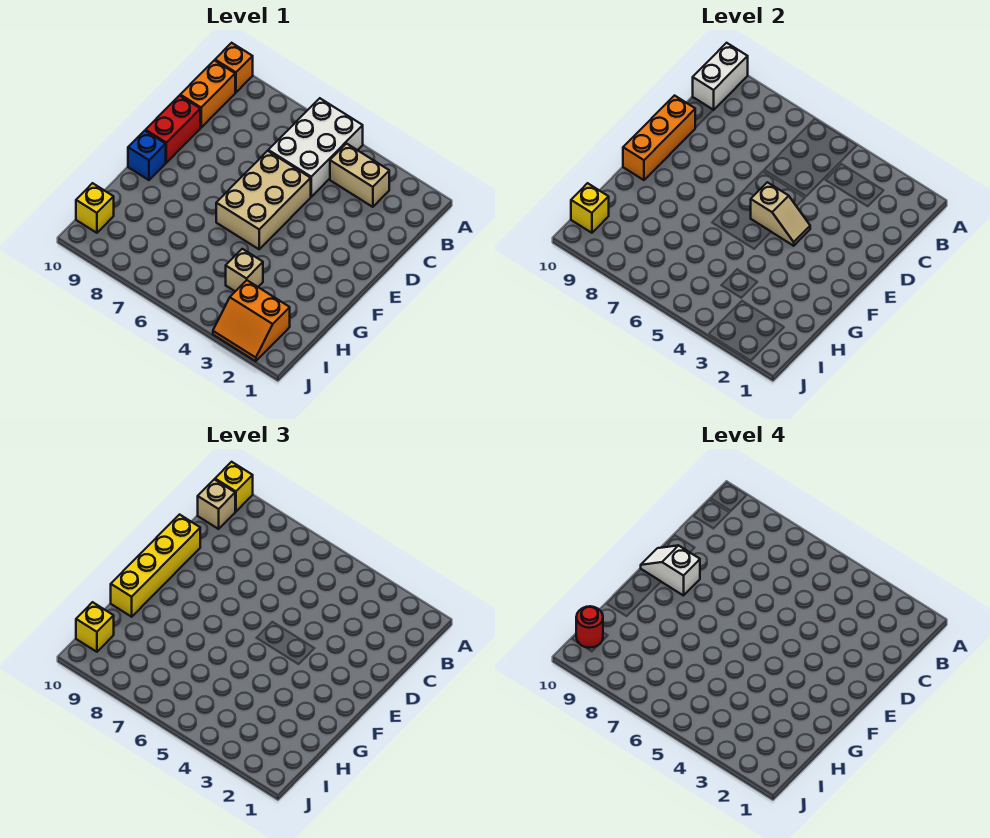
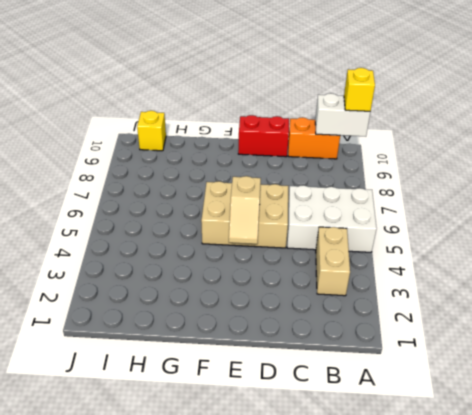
none -> orange brick A10 level 1
none -> blue brick F10 level 1
none -> tan brick H4 level 1

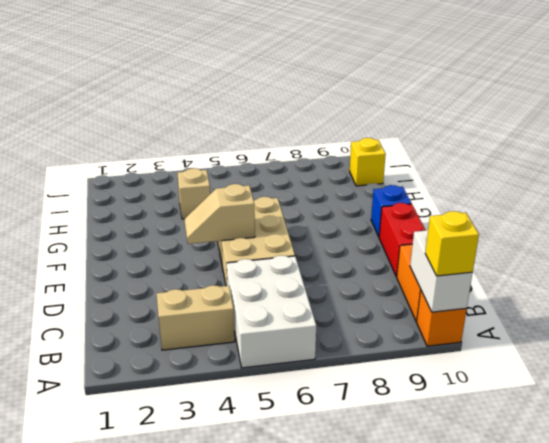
none -> orange slope I2:J3 level 1 top I
none -> orange brick D10:F10 level 2
none -> yellow brick I10 level 2

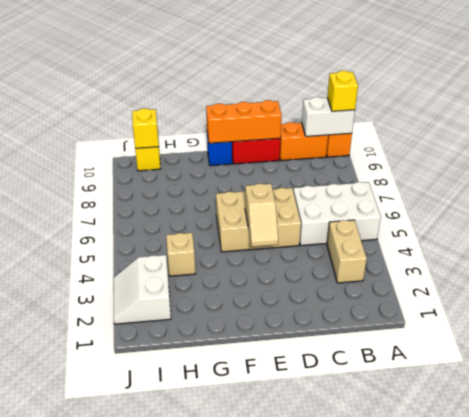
white slope I2:J3 level 1 top I -> orange slope I2:J3 level 1 top I
none -> tan brick B10 level 3
none -> yellow brick D10:G10 level 3
none -> yellow brick I10 level 3

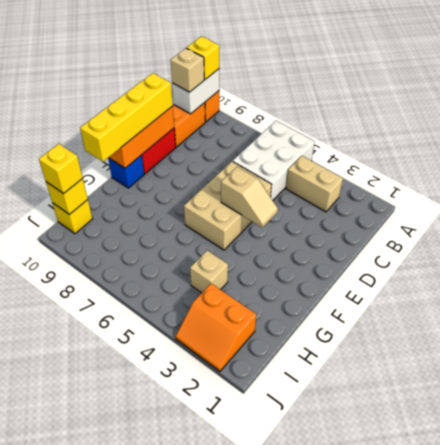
none -> white slope E9:E10 level 4 top 9
none -> red round brick I10 level 4

